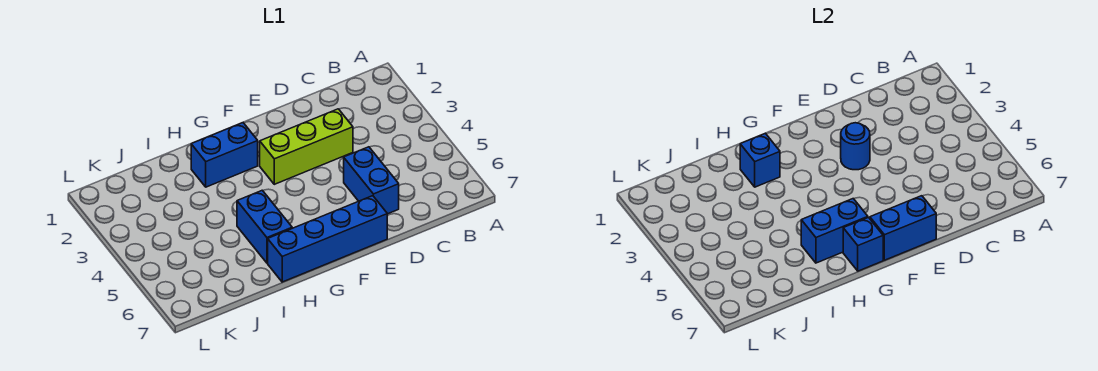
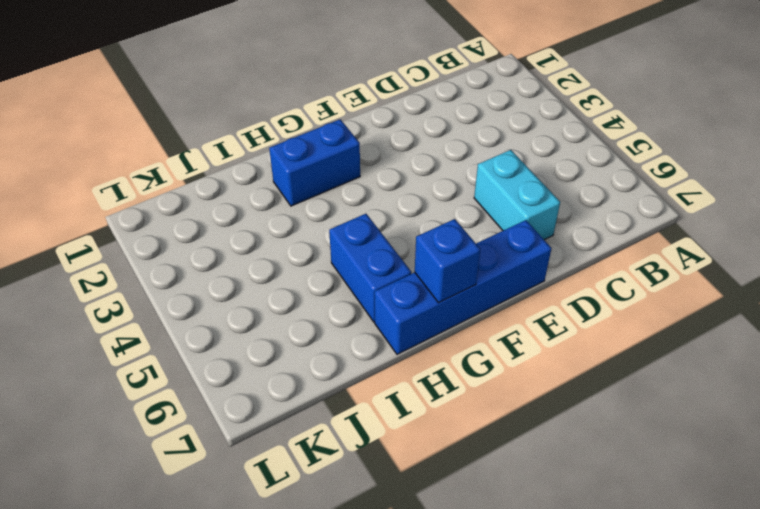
cyan brick D5:D6 level 1 -> blue brick D5:D6 level 1
none -> lime brick D3:F3 level 1
none -> blue round brick E3 level 2

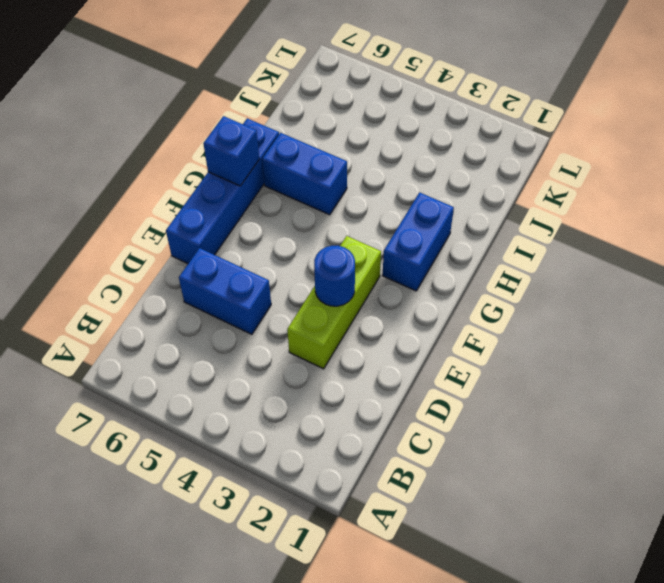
none -> blue brick E7:F7 level 2
none -> blue brick G6:H6 level 2

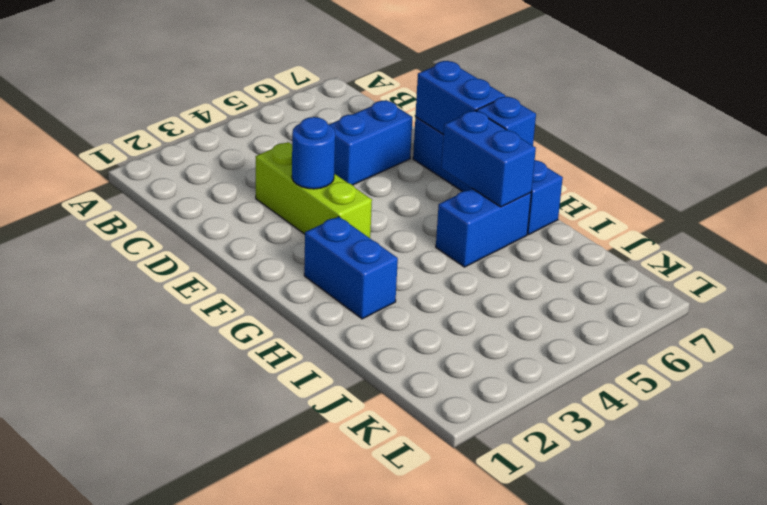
none -> blue brick H2 level 2

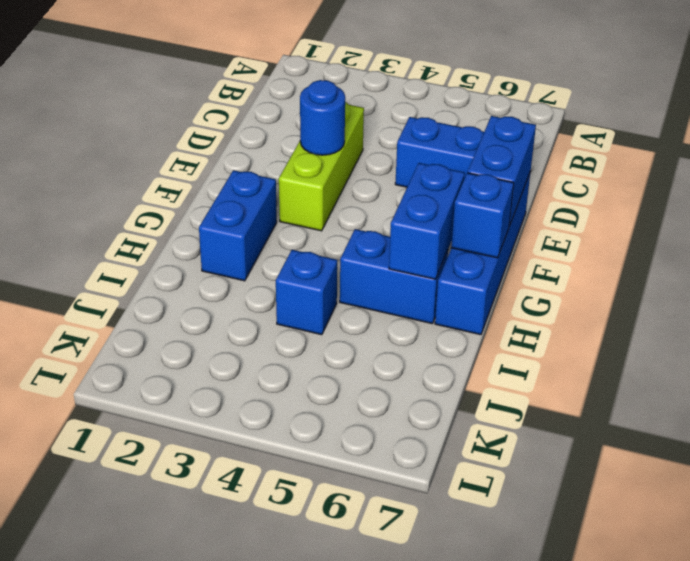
blue brick I4 level 1 -> blue brick H2 level 2

